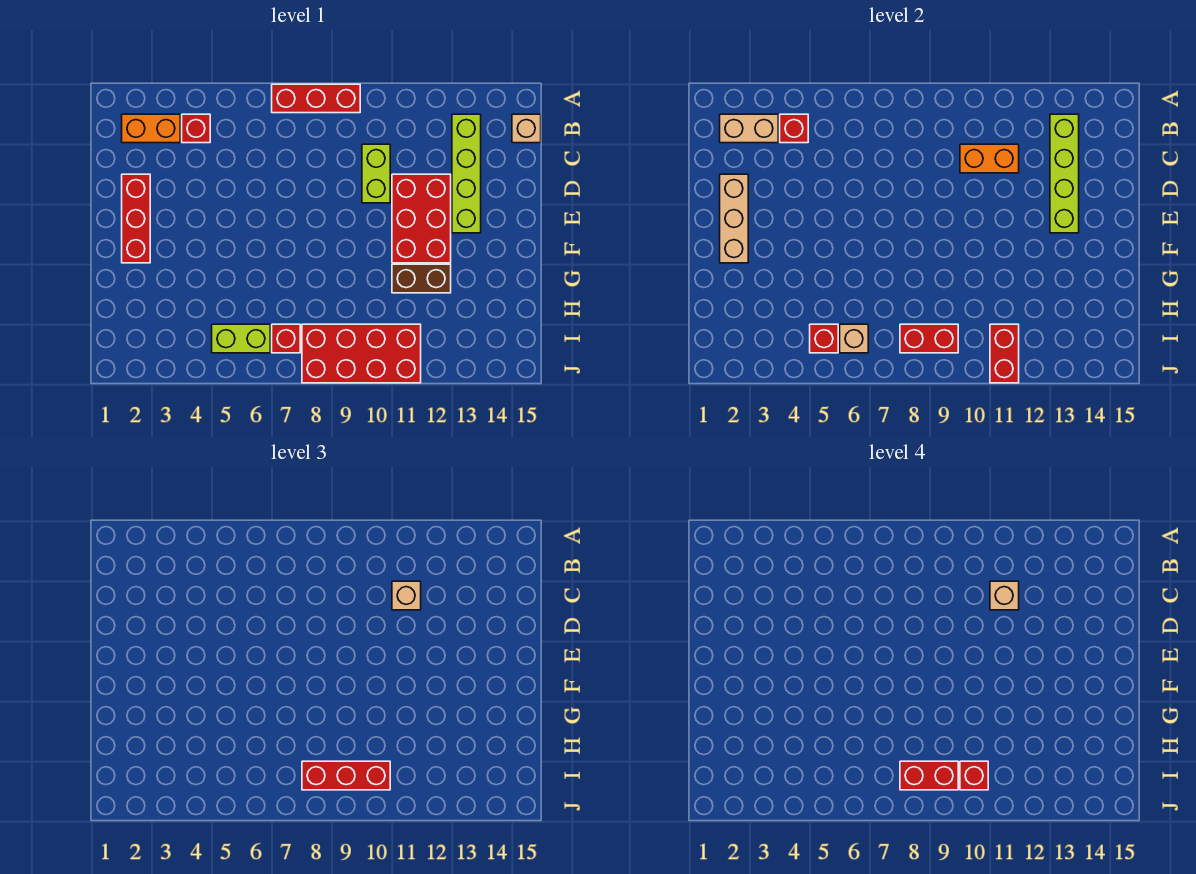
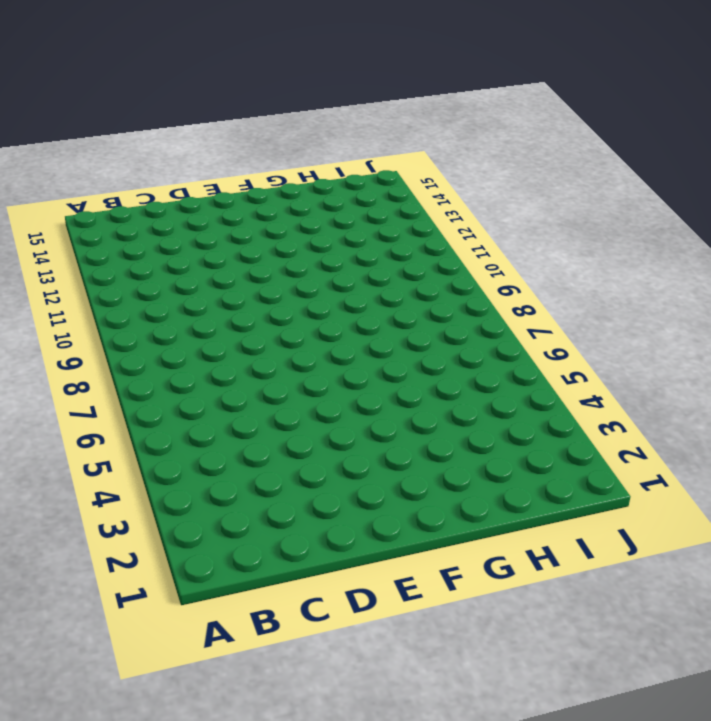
none -> red brick A7:A9 level 1
none -> orange brick B2:B3 level 1
none -> red brick B4 level 1

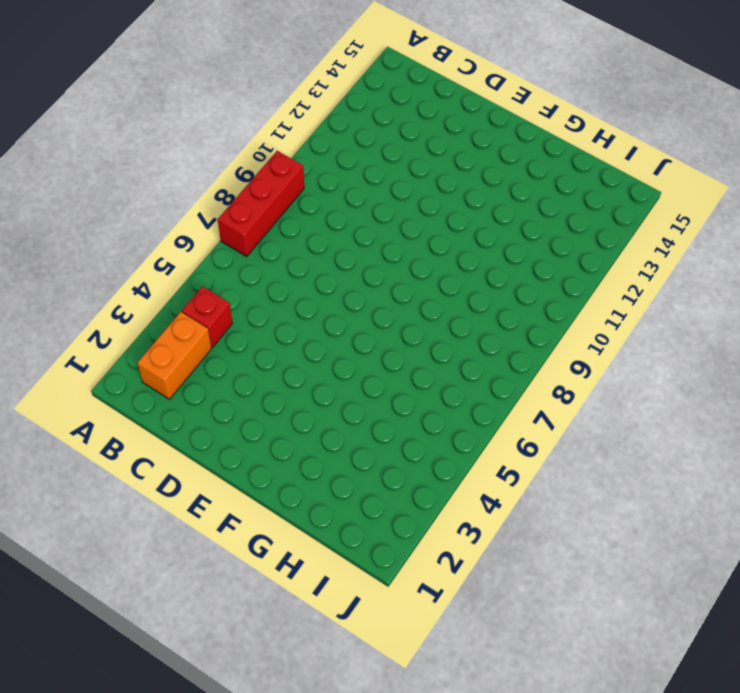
none -> lime brick B13:E13 level 1
none -> tan brick B15 level 1
none -> lime brick C10:D10 level 1

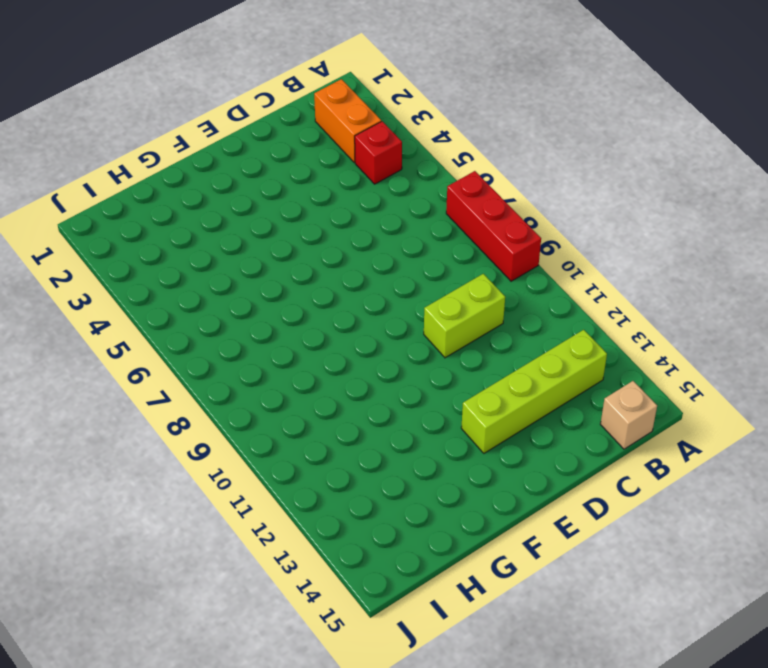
none -> red brick D2:F2 level 1
none -> red brick D11:F12 level 1
none -> brown brick G11:G12 level 1

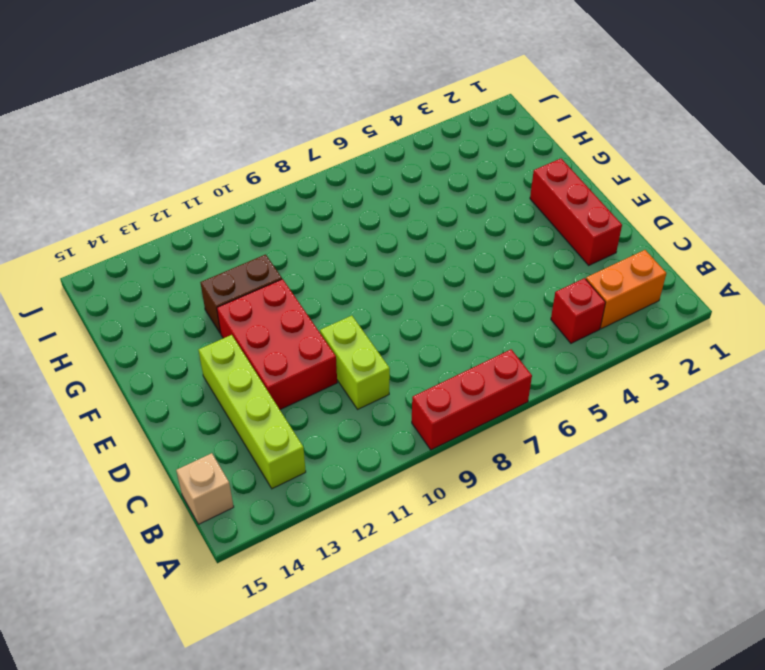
none -> lime brick I5:I6 level 1
none -> red brick I7 level 1
none -> red brick I8:J11 level 1

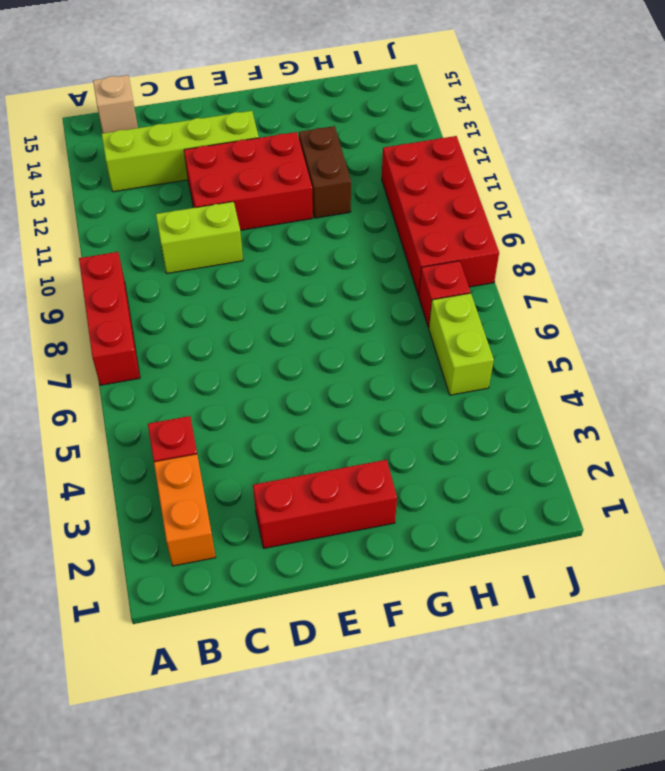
none -> tan brick B2:B3 level 2
none -> red brick B4 level 2
none -> lime brick B13:E13 level 2

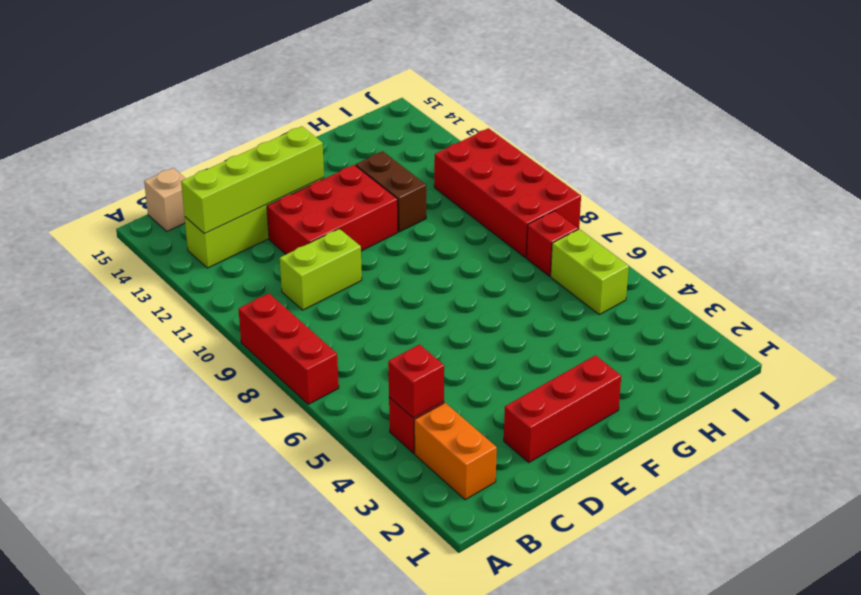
none -> tan brick B2:B3 level 2
none -> orange brick C10:C11 level 2
none -> tan brick D2:F2 level 2

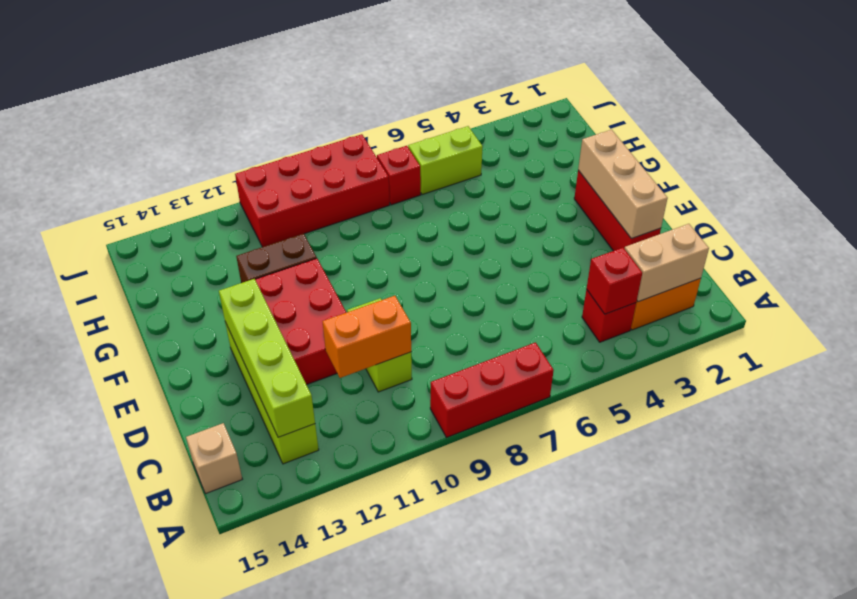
none -> red brick I5 level 2
none -> tan brick I6 level 2
none -> red brick I8:I9 level 2

